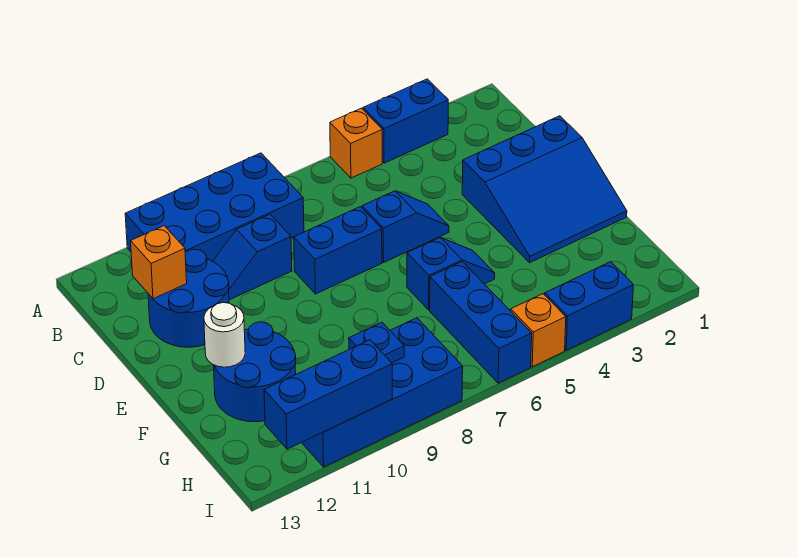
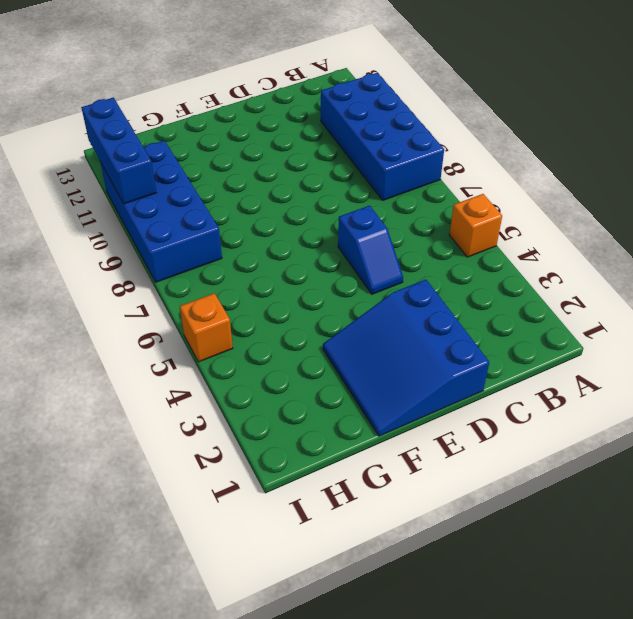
none -> blue brick A3:A4 level 1
none -> blue slope C9:C10 level 1 top 9
none -> blue round brick C11:D12 level 1

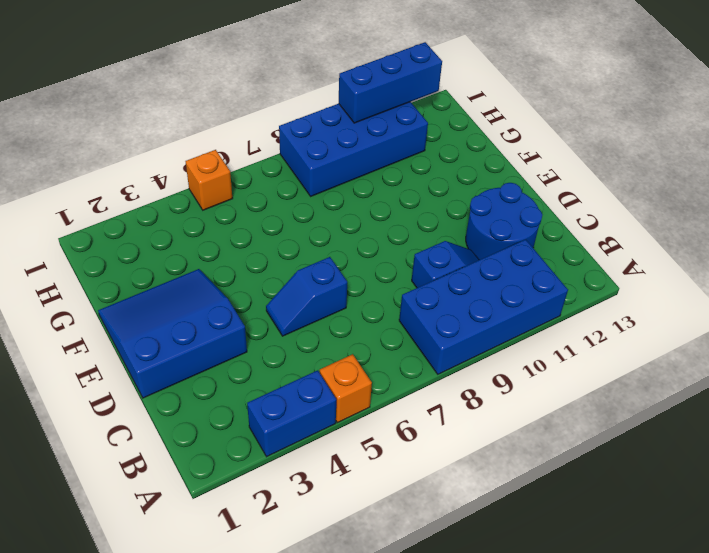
none -> blue brick D7:D8 level 1
none -> blue slope F5:F6 level 1 top 6
none -> blue round brick F11:G12 level 1

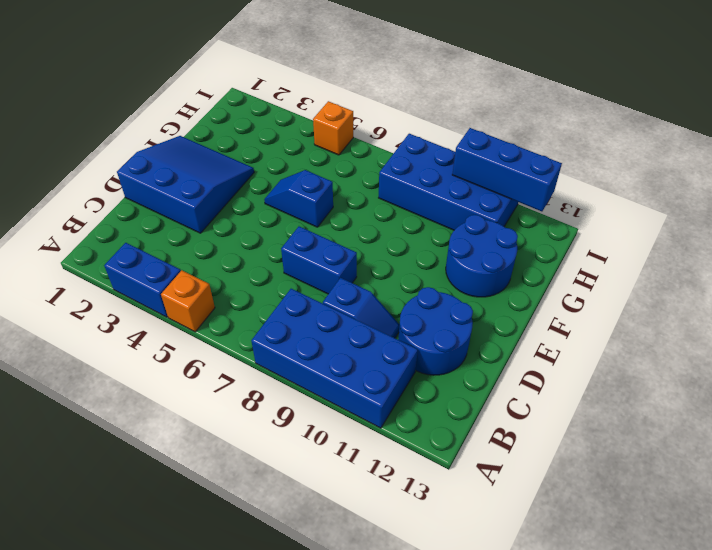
none -> blue slope D5:D6 level 1 top 6
none -> blue brick G6:I6 level 1
none -> blue brick I3:I4 level 1

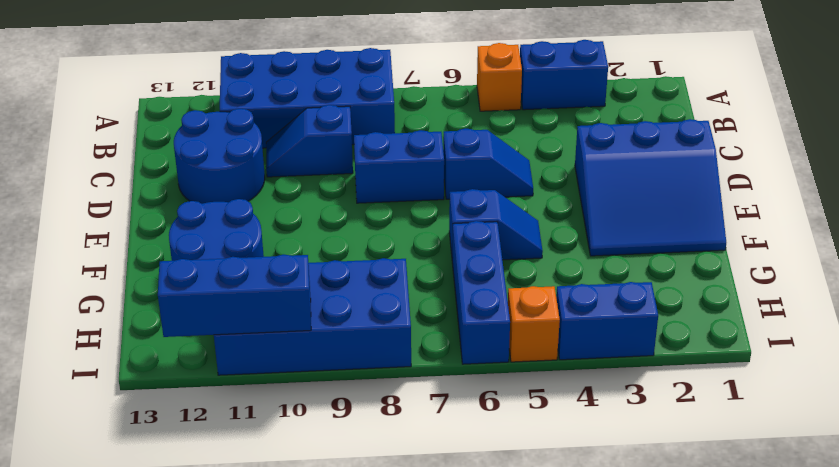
none -> orange brick C12 level 2
none -> white round brick F12 level 2
none -> blue plate H9 level 2

